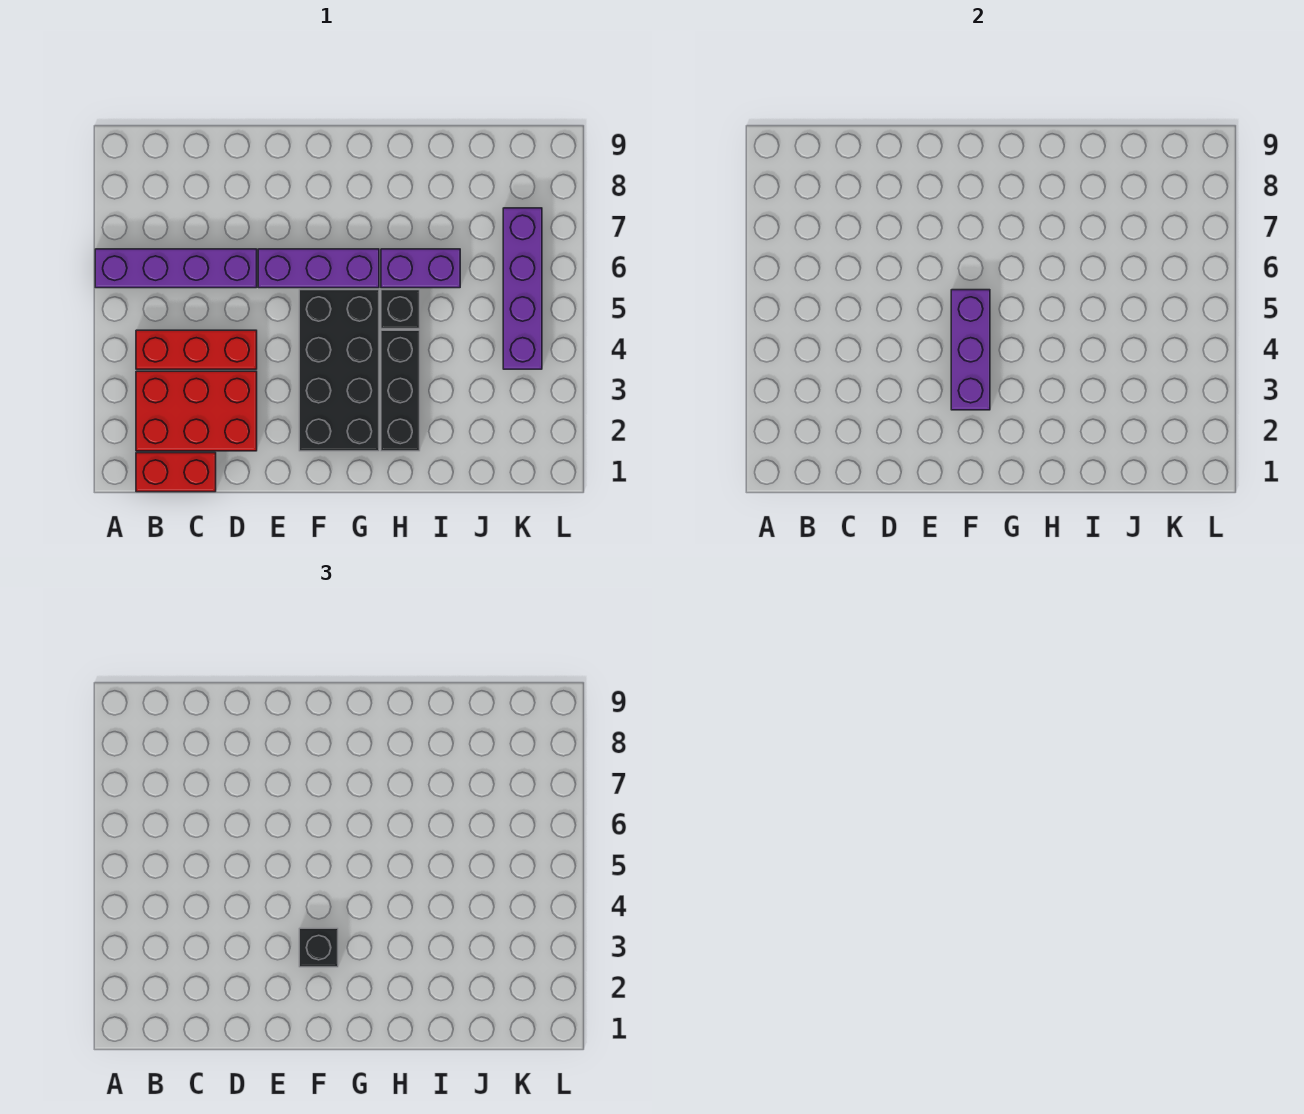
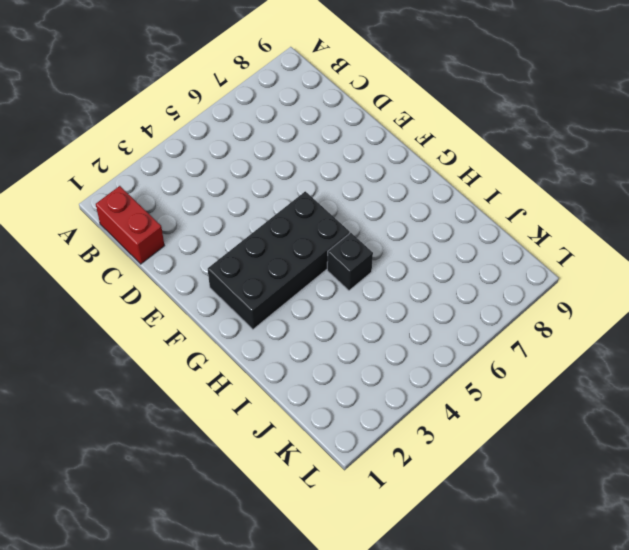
none -> purple brick A6:D6 level 1
none -> red brick B2:D3 level 1
none -> red brick B4:D4 level 1

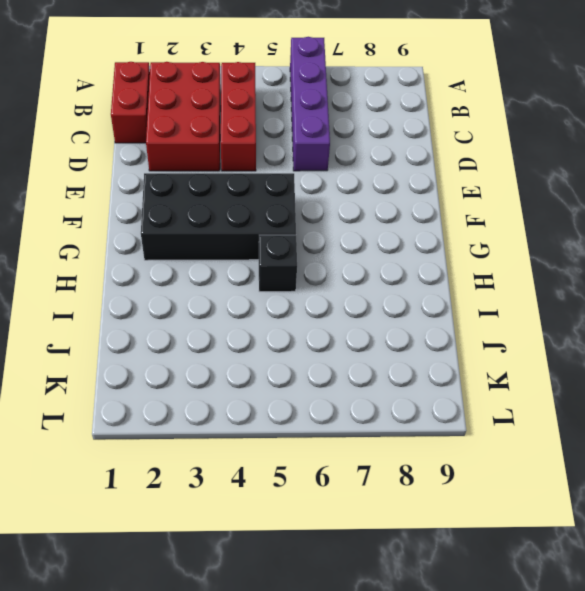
none -> purple brick E6:G6 level 1
none -> black brick H2:H4 level 1
none -> purple brick H6:I6 level 1

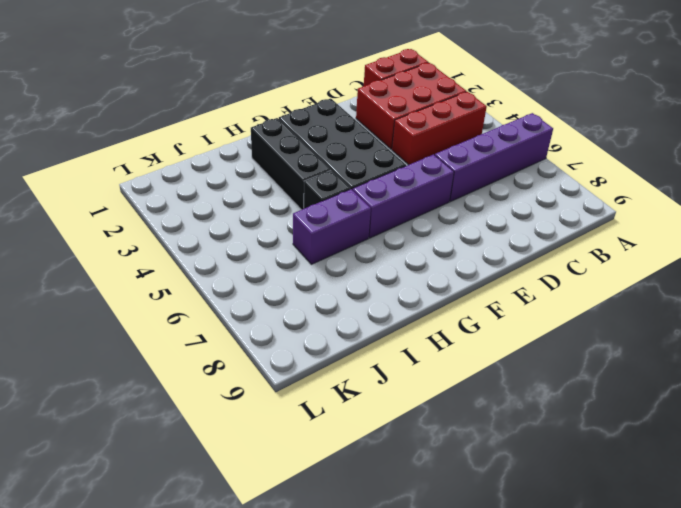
none -> purple brick K4:K7 level 1
none -> purple brick F3:F5 level 2
none -> black brick F3 level 3

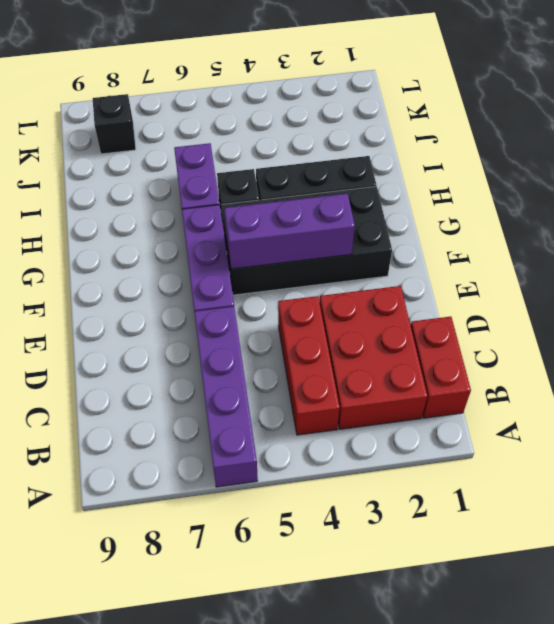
black brick K8 level 1 -> black brick F3 level 3
none -> purple brick K4:K7 level 1

